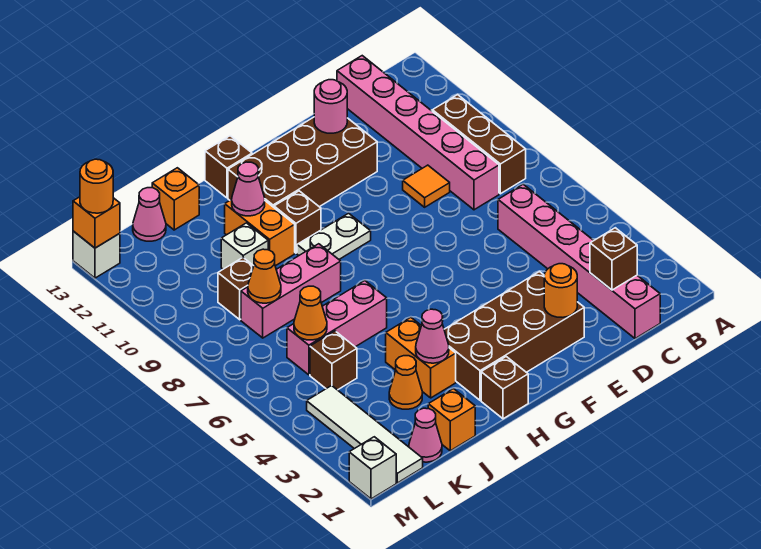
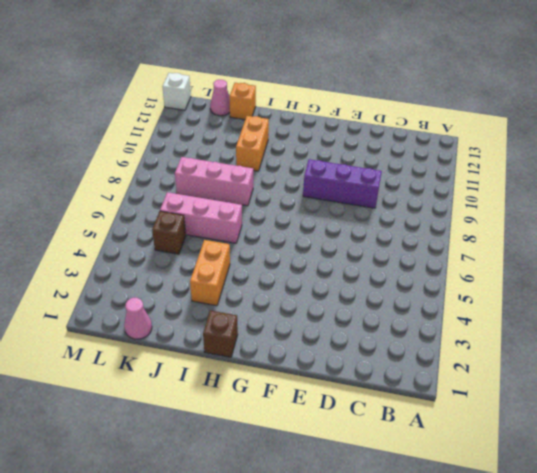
purple brick D9:F9 level 1 -> orange tile D9 level 1
none -> brown brick B8:B10 level 1
none -> pink brick C1:C6 level 1
none -> pink brick C8:C13 level 1
none -> brown brick E2:H3 level 1

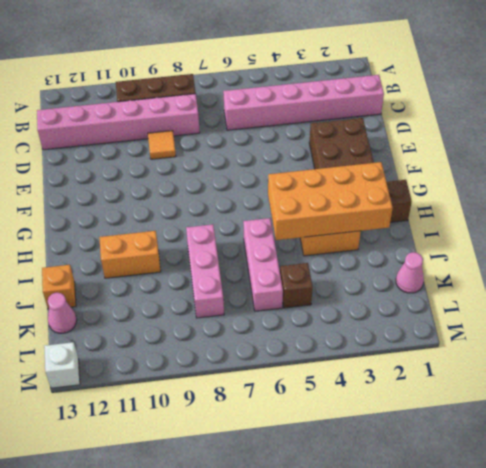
orange brick H2:I5 level 2 -> pink cone I3 level 2
none -> brown brick E11:H12 level 1
none -> white plate G9:H9 level 1
none -> brown brick H10 level 1
none -> brown brick H13 level 1

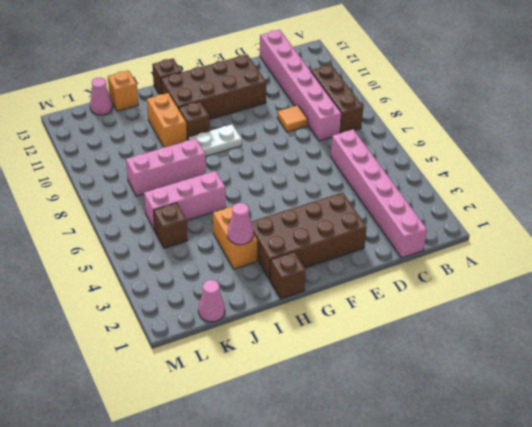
none -> orange brick J1 level 1
none -> orange cone J3 level 1
none -> white brick J10 level 1
none -> brown brick K9 level 1

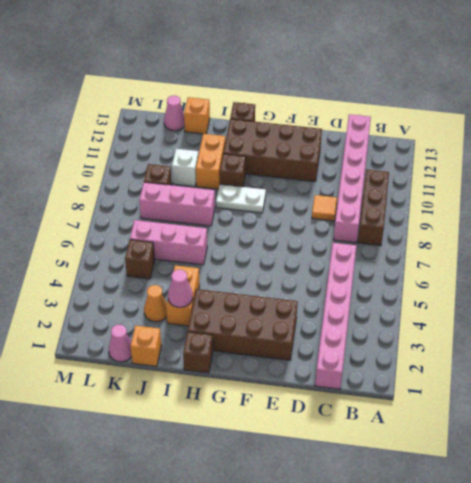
none -> white tile L1:L4 level 1
none -> white brick M1 level 1
none -> white brick M13 level 1
none -> brown brick C2 level 2

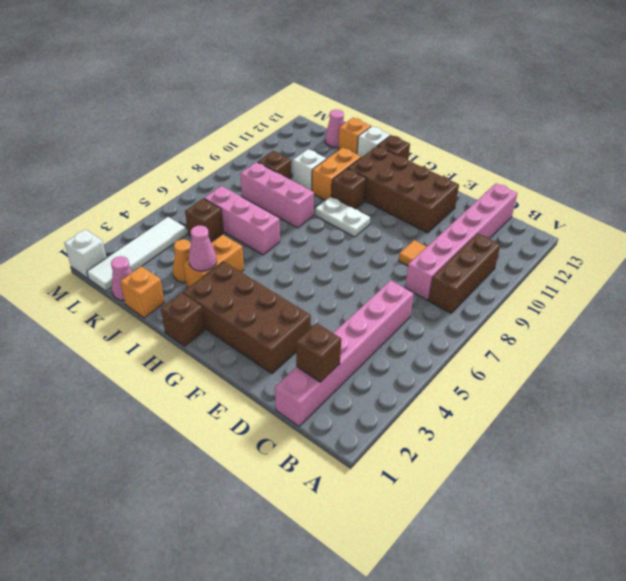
white brick I13 level 1 -> white brick M13 level 1
none -> orange round brick E2 level 2
none -> pink round brick E12 level 2
none -> pink cone I11 level 2
none -> orange cone K6 level 2

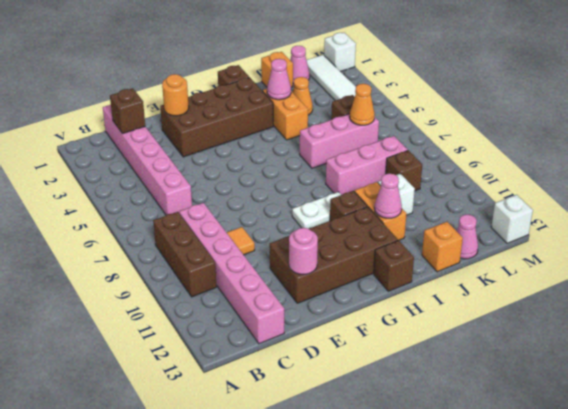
none -> orange cone K8 level 2
none -> orange brick M13 level 2
none -> orange round brick M13 level 3

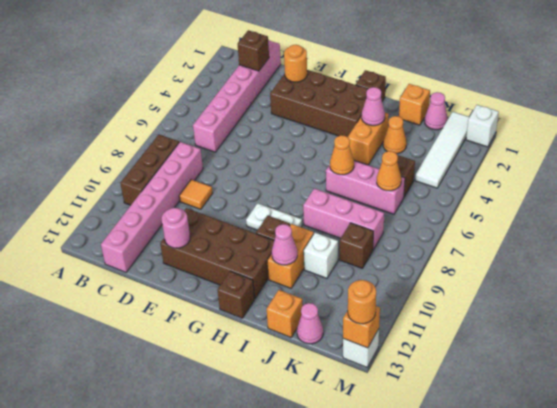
orange cone I6 level 2 -> orange cone K8 level 2

